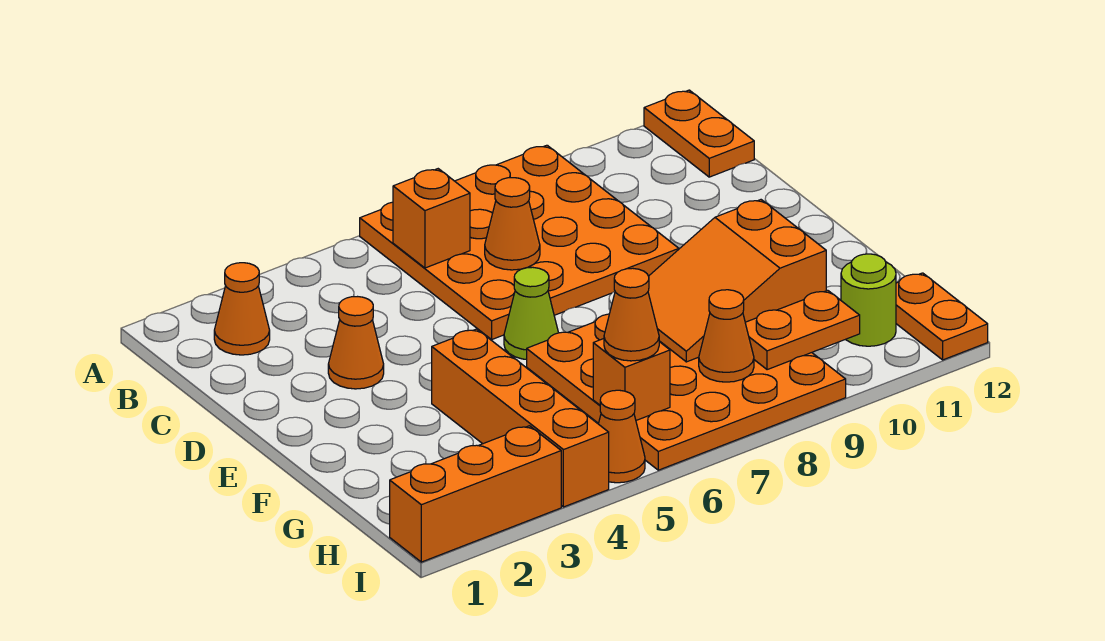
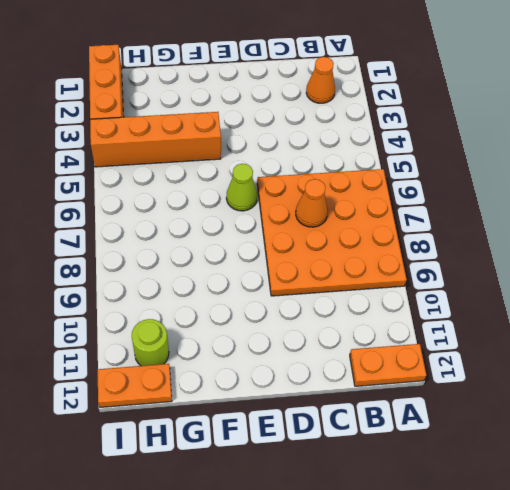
none -> orange cone D3 level 1
none -> orange plate F6:I9 level 1
none -> orange cone I5 level 1

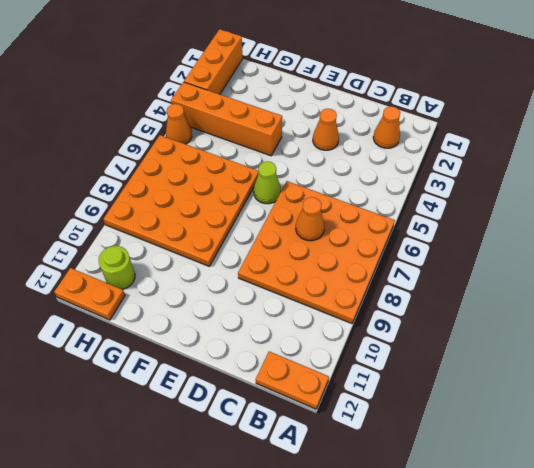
none -> orange brick B6 level 2
none -> orange slope F8:G10 level 2 top 10
none -> orange brick H6 level 2

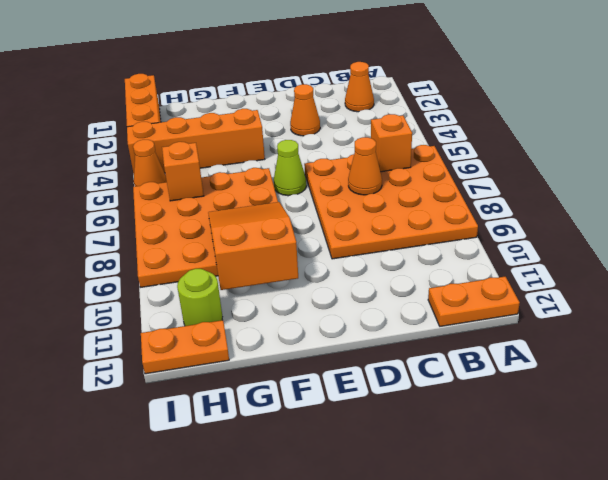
none -> orange cone H8 level 2
none -> orange plate H9:H10 level 2
none -> orange cone H6 level 3

